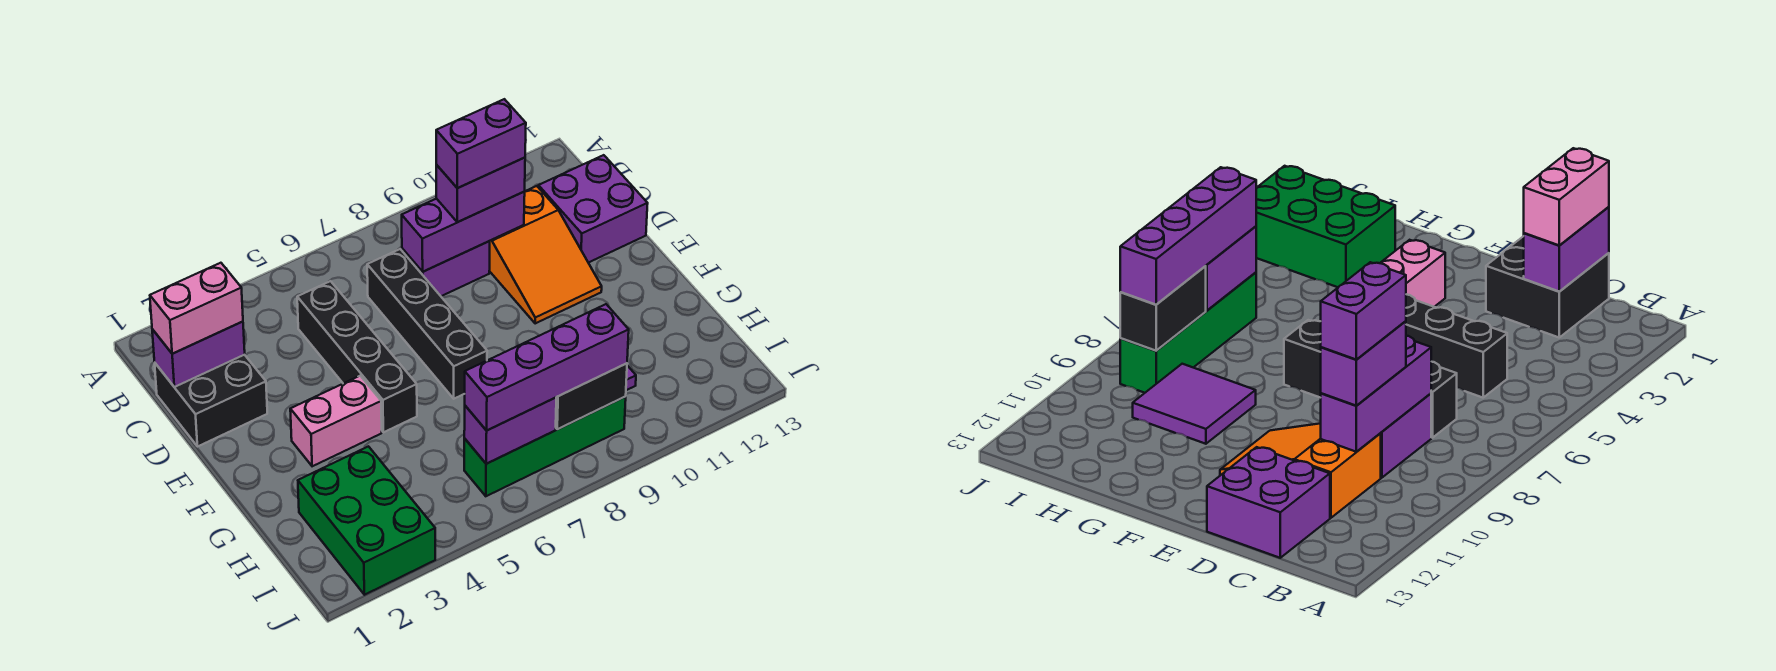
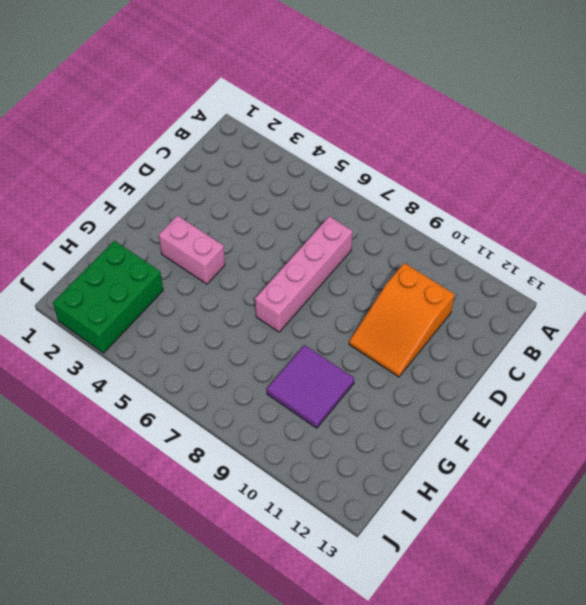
pink brick C7:F7 level 1 -> black brick C7:F7 level 1
none -> black brick C1:D2 level 1
none -> black brick C5:F5 level 1
none -> purple brick C8:C9 level 1

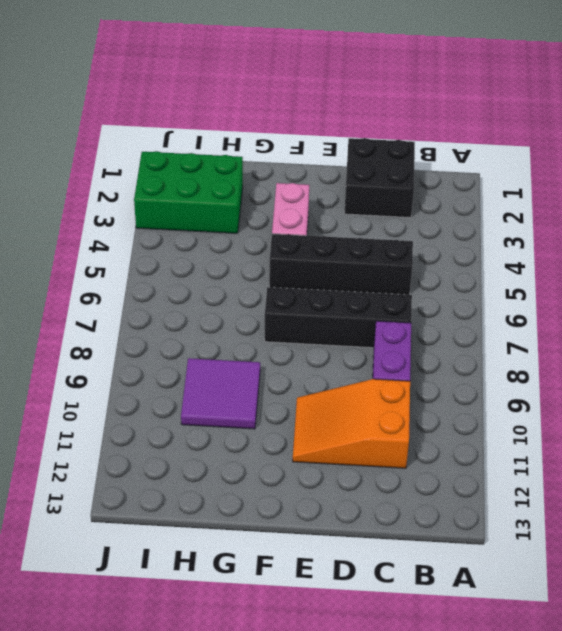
none -> purple brick C12:D13 level 1
none -> green brick I6:I9 level 1
none -> purple brick C1:C2 level 2

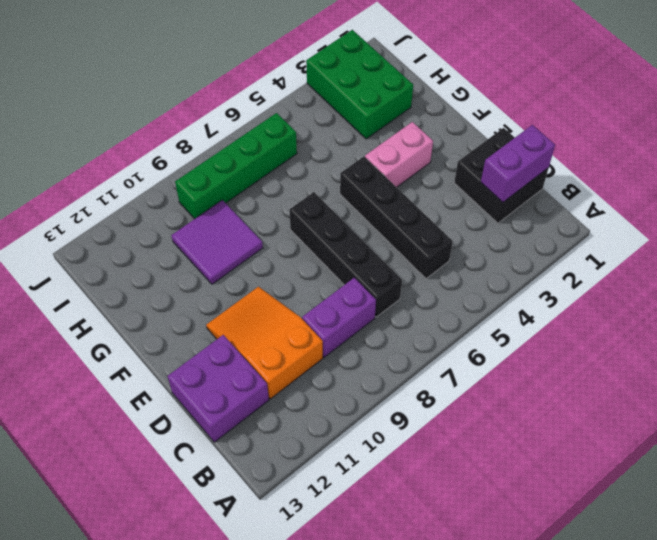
none -> purple brick C8:C10 level 2
none -> purple brick I6:I7 level 2
none -> black brick I8:I9 level 2

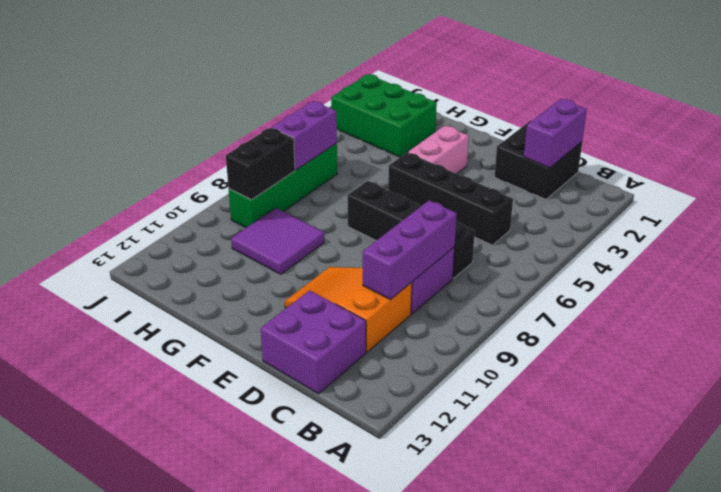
none -> pink brick C1:C2 level 3
none -> purple brick C9:C10 level 3
none -> purple brick I6:I9 level 3

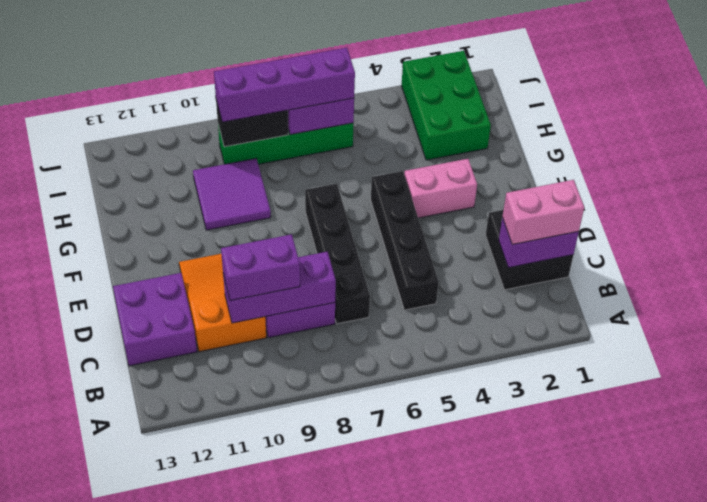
none -> purple brick C9:C10 level 4

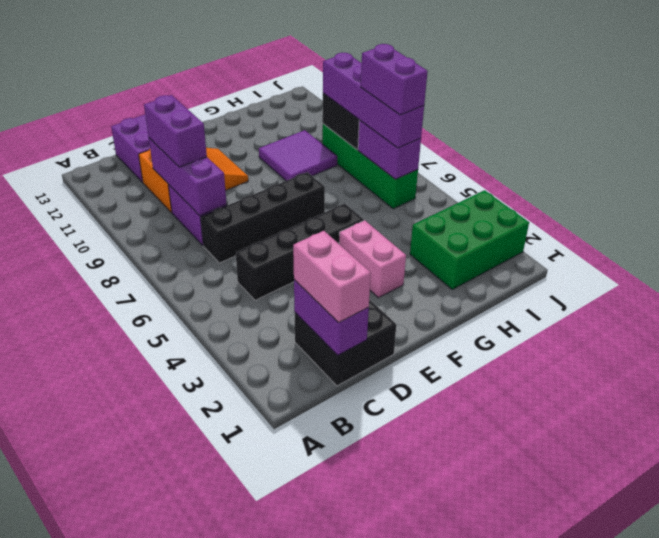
purple brick I6:I7 level 4 -> purple brick C9:C10 level 4

